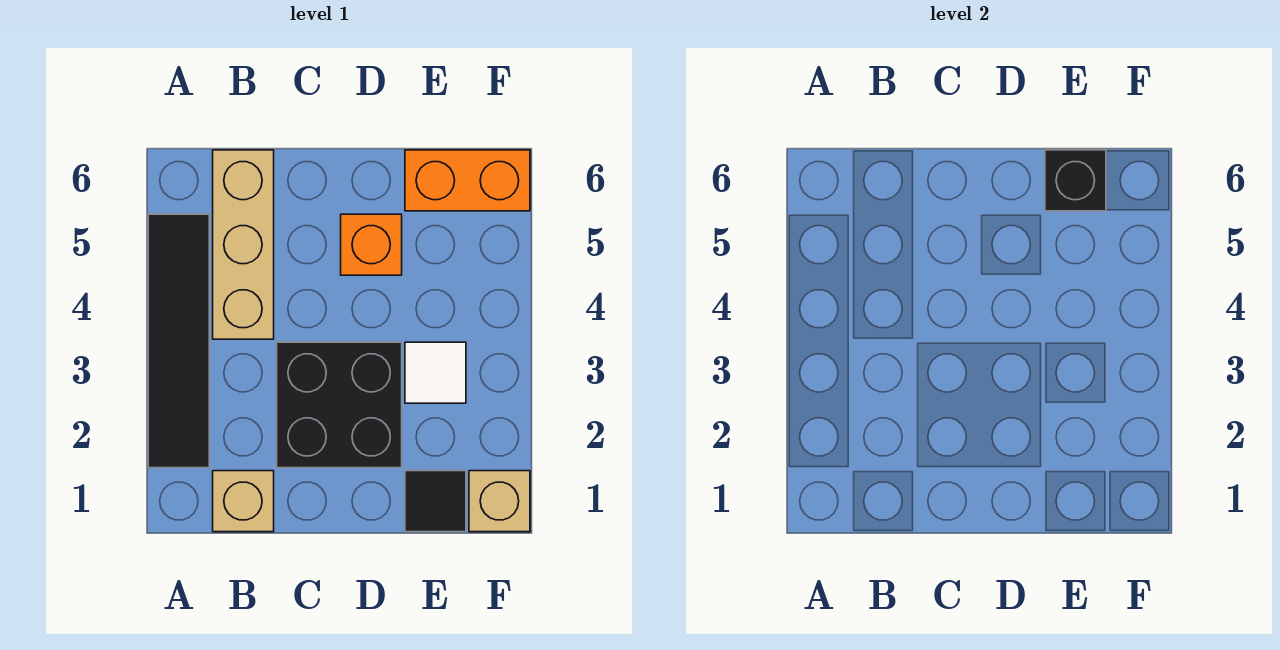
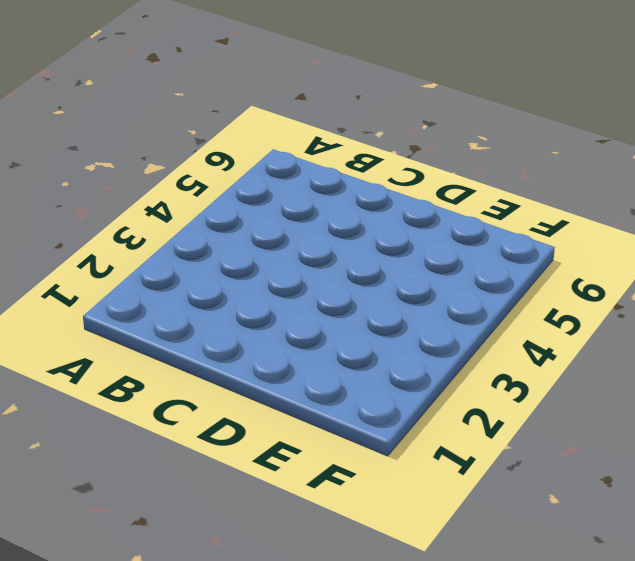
none -> black tile A2:A5 level 1
none -> tan brick B1 level 1

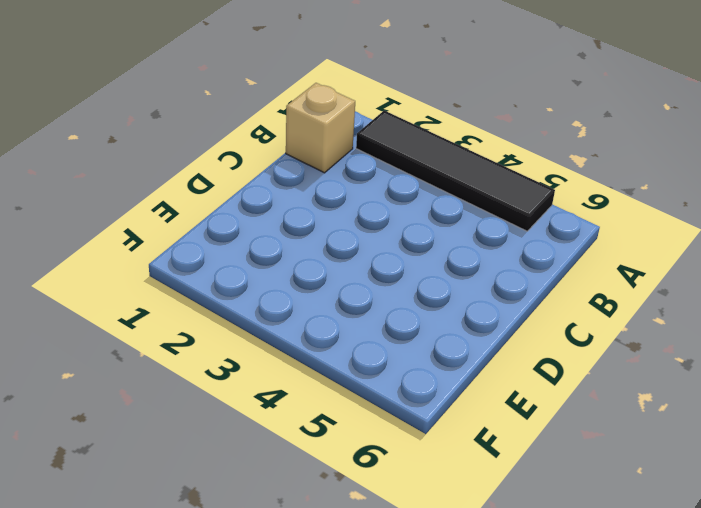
none -> tan brick B4:B6 level 1
none -> black brick C2:D3 level 1

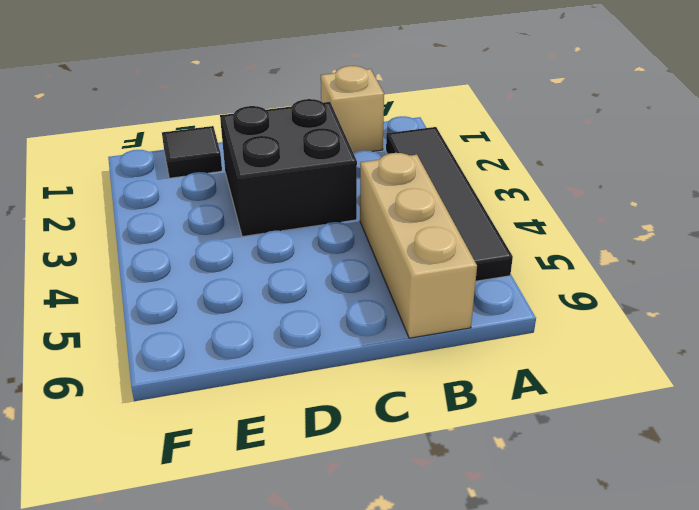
none -> orange brick D5 level 1
none -> white tile E3 level 1

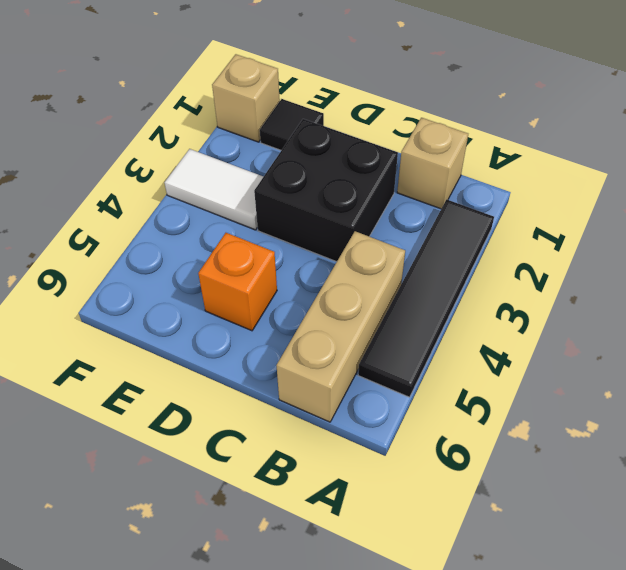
white tile E3:F3 level 1 -> white tile E3 level 1
none -> orange brick E6:F6 level 1
none -> black brick E6 level 2

